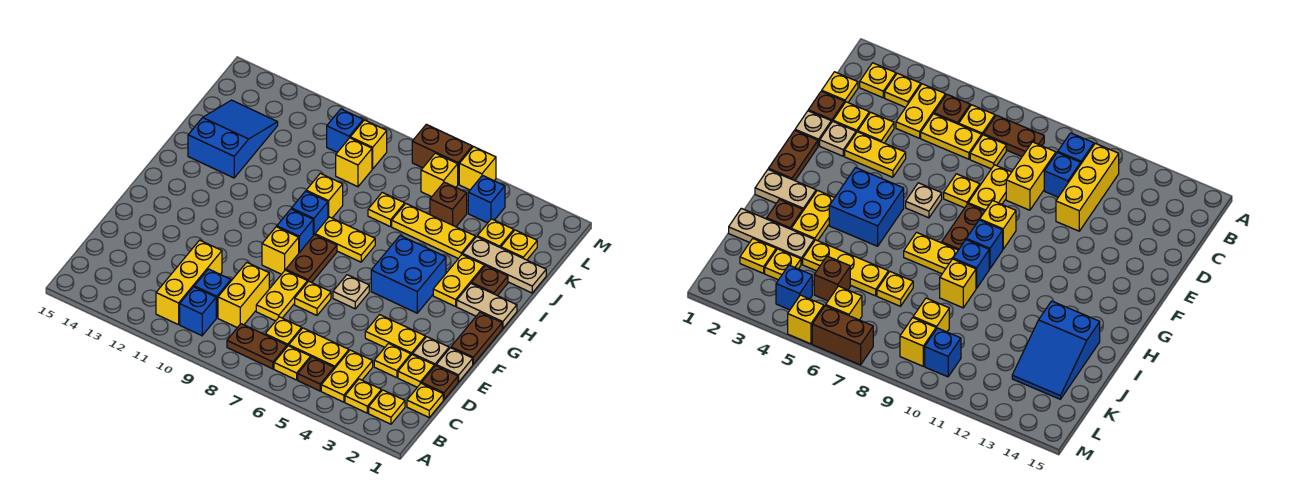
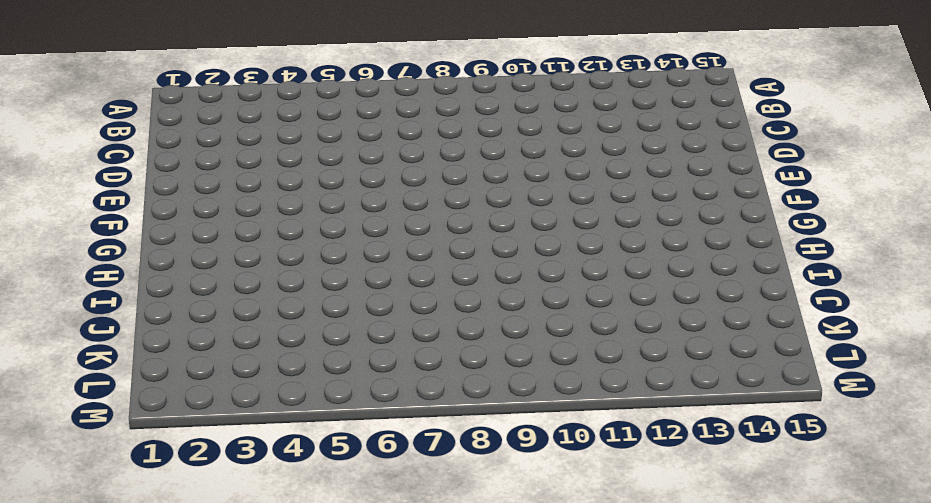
none -> yellow plate B2 level 1
none -> yellow plate B3 level 1
none -> yellow plate B4:C4 level 1
none -> brown plate B5 level 1

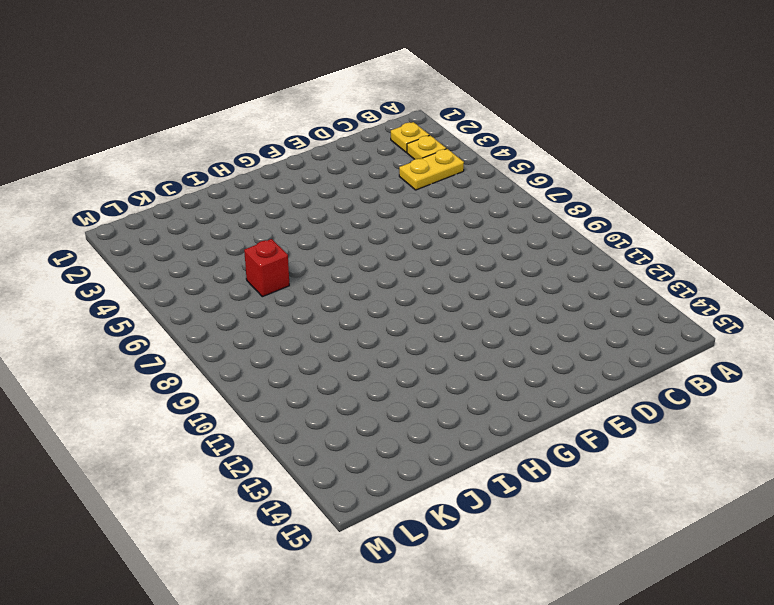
red brick J6 level 1 -> yellow plate J4:J6 level 1
none -> brown plate B5 level 1
none -> yellow plate B6 level 1
none -> brown plate B7:B8 level 1
none -> blue brick B10 level 1

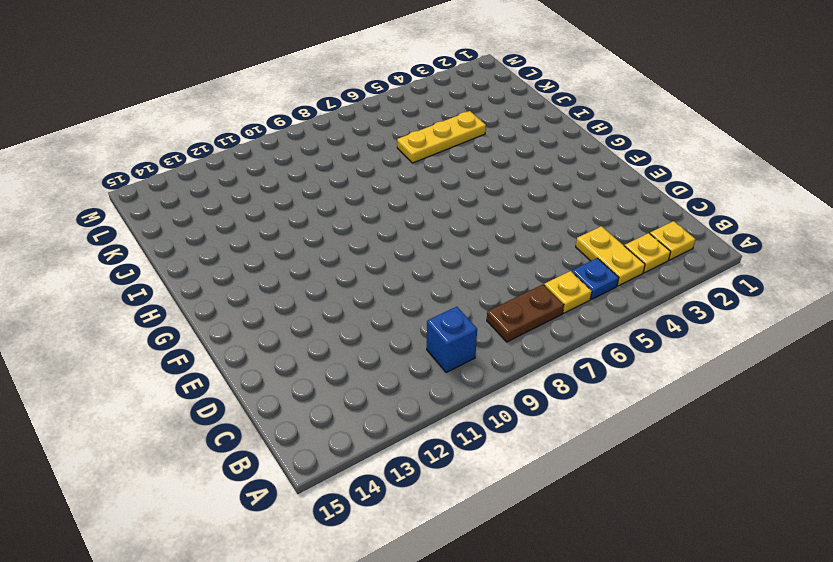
blue plate B5 level 1 -> brown plate B5 level 1
none -> yellow brick B11:D11 level 1
none -> yellow plate C1 level 1
none -> yellow plate C5:C6 level 1
none -> yellow plate C7 level 1

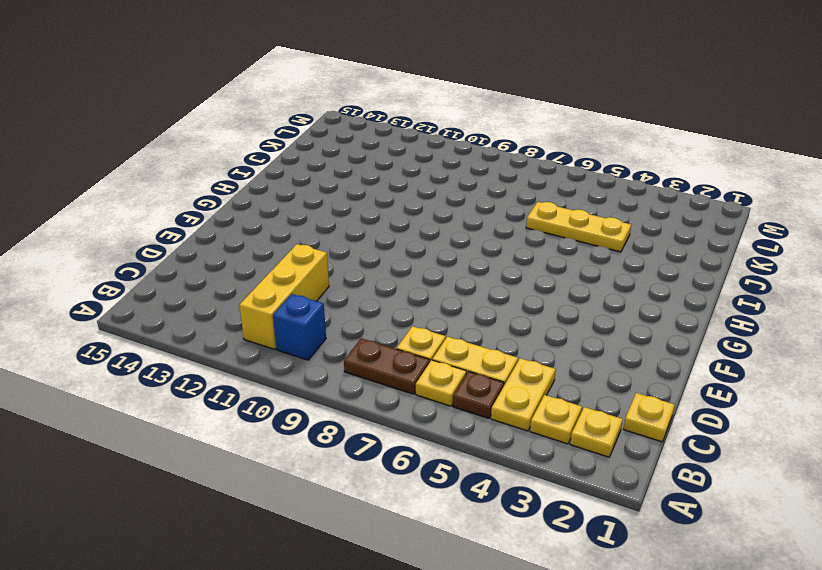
none -> yellow brick C9:D9 level 1
none -> blue brick C10 level 1
none -> brown plate D1 level 1
none -> yellow plate D2 level 1

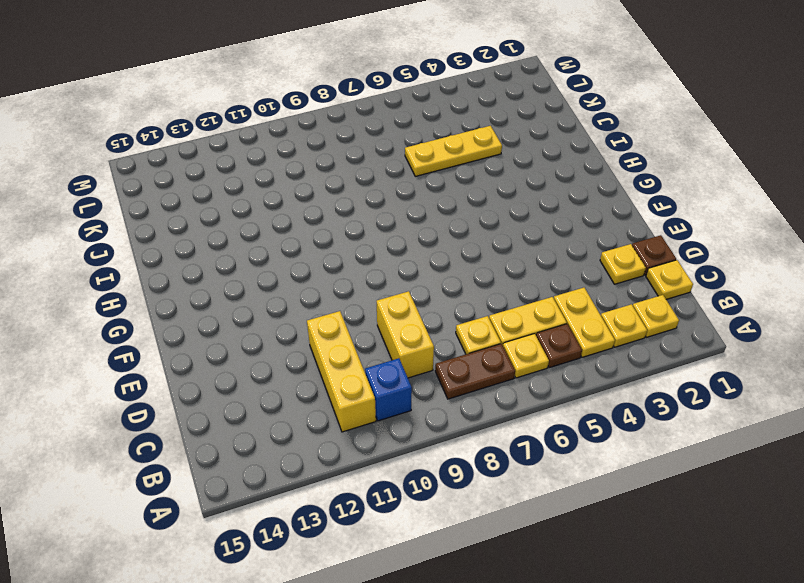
none -> blue brick C10 level 1
none -> yellow plate D3 level 1
none -> yellow plate D8:E8 level 1
none -> tan plate E1 level 1

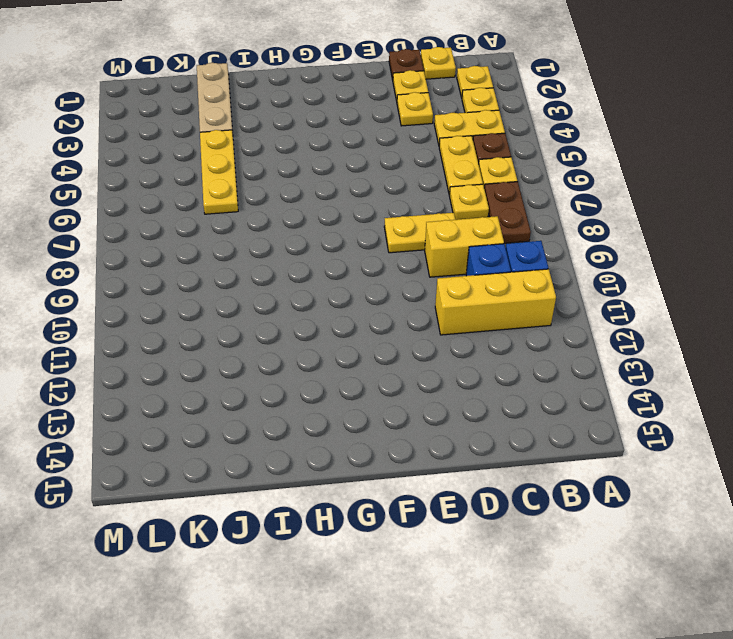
none -> tan plate E1 level 1
none -> tan plate E2 level 1
none -> yellow plate E3:E4 level 1
none -> yellow plate E7 level 1

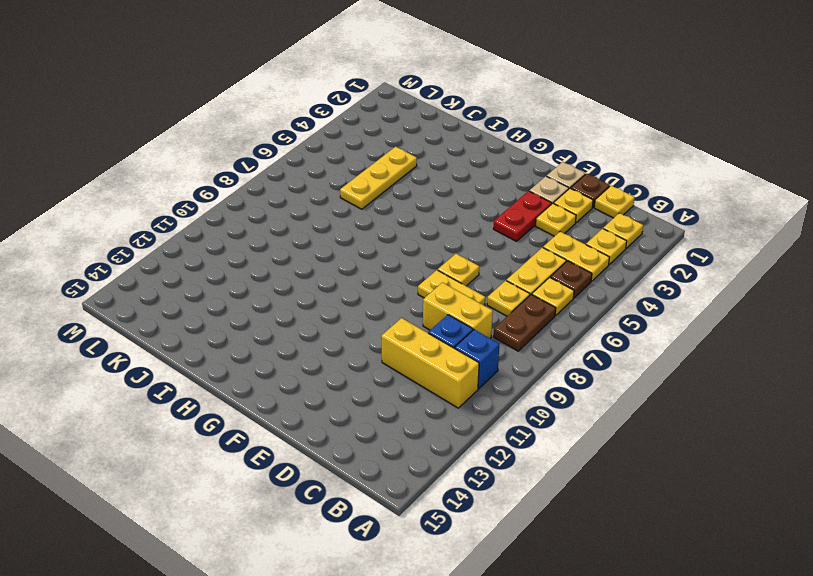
red plate E3:E4 level 1 -> yellow plate E3:E4 level 1
none -> brown plate F1:G1 level 1
none -> tan plate F6 level 1
none -> brown plate F8:G8 level 1
none -> yellow brick F9 level 1

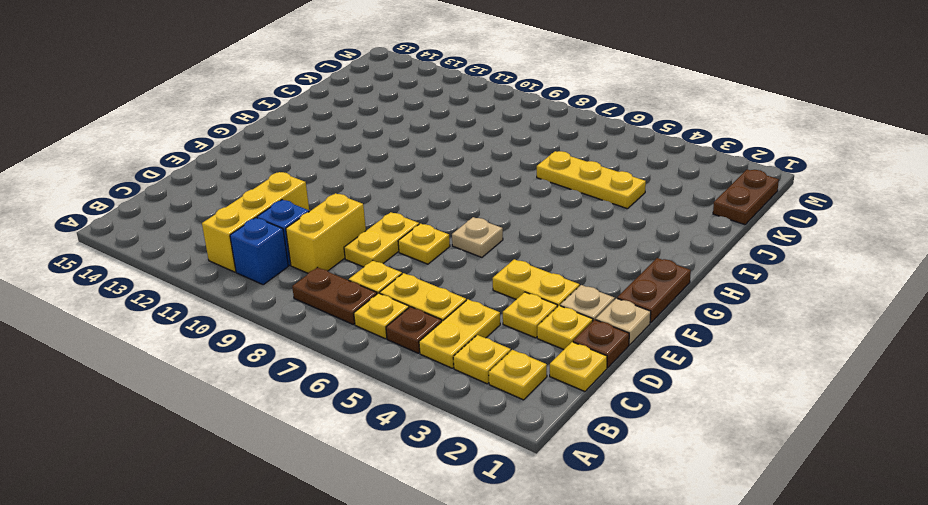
brown plate K1:L1 level 1 -> brown plate F8:G8 level 1
none -> yellow brick F9 level 1
none -> blue brick G4:H5 level 1
none -> blue brick G9 level 1
none -> tan plate H1:H2 level 1

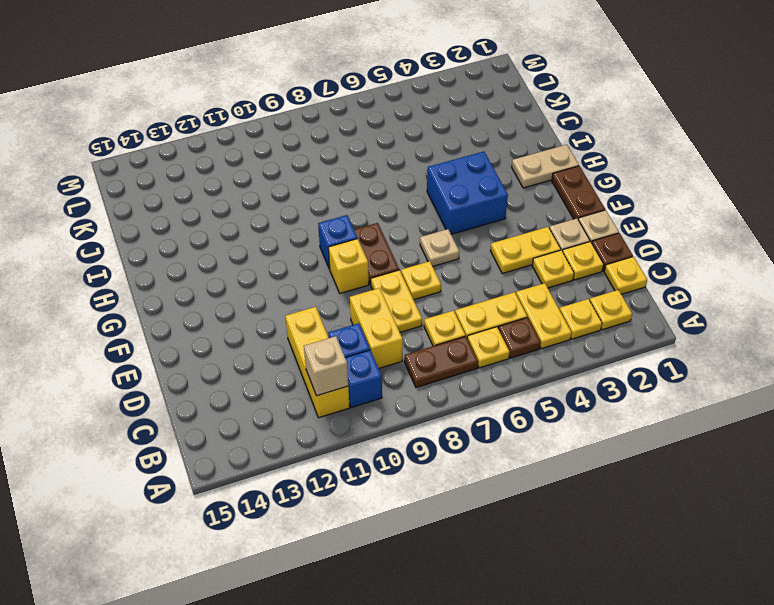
tan brick B11 level 2 -> none
none -> yellow plate H3:I3 level 1
none -> yellow plate H7:H8 level 1
none -> blue brick H9 level 1
none -> brown plate I2 level 1

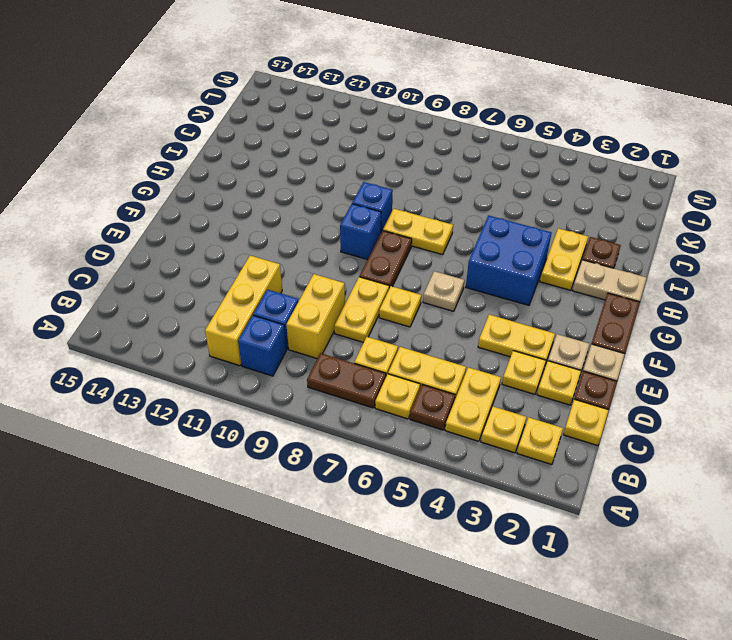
none -> yellow brick F9 level 1
none -> yellow brick I9 level 1
none -> blue slope I13:K14 level 1 top I
none -> tan plate J1:J3 level 1

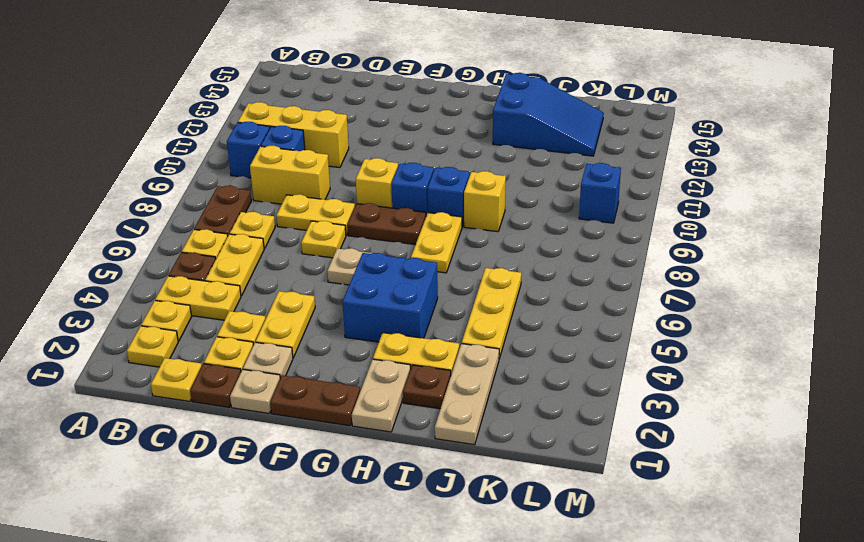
none -> yellow plate J7 level 1
none -> yellow plate K2 level 1
none -> yellow plate K3 level 1
none -> brown brick K5 level 1

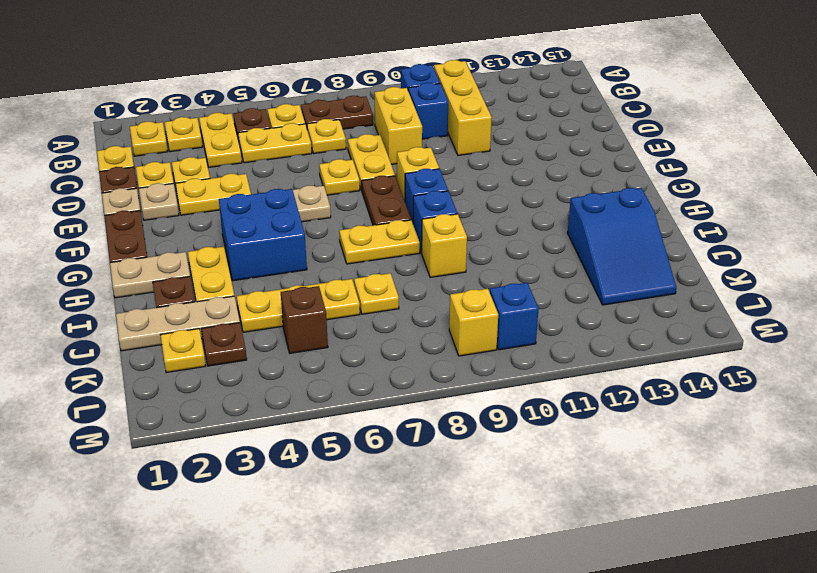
brown plate K3 level 1 -> yellow plate K3 level 1
none -> yellow brick K9 level 1
none -> blue brick L4 level 1
none -> yellow brick L6 level 1
none -> yellow brick M5 level 1

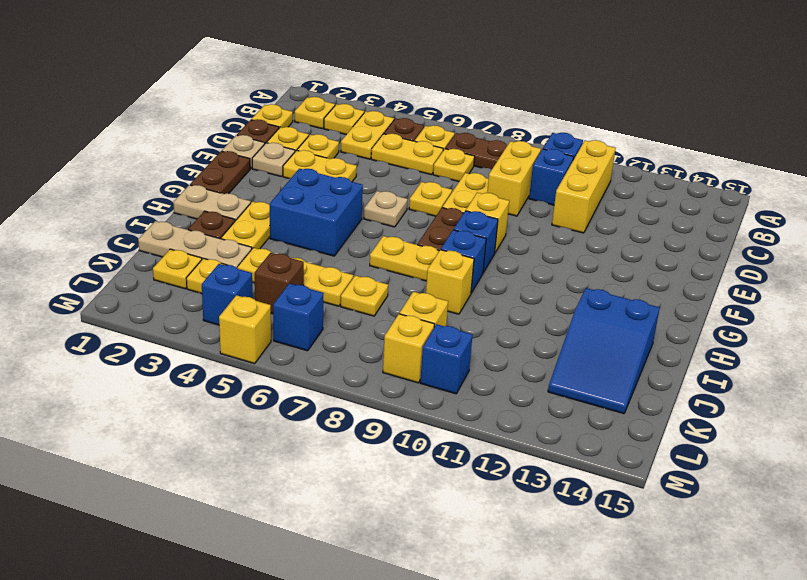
blue brick L6 level 1 -> yellow brick L6 level 1
none -> brown brick M6:M7 level 1

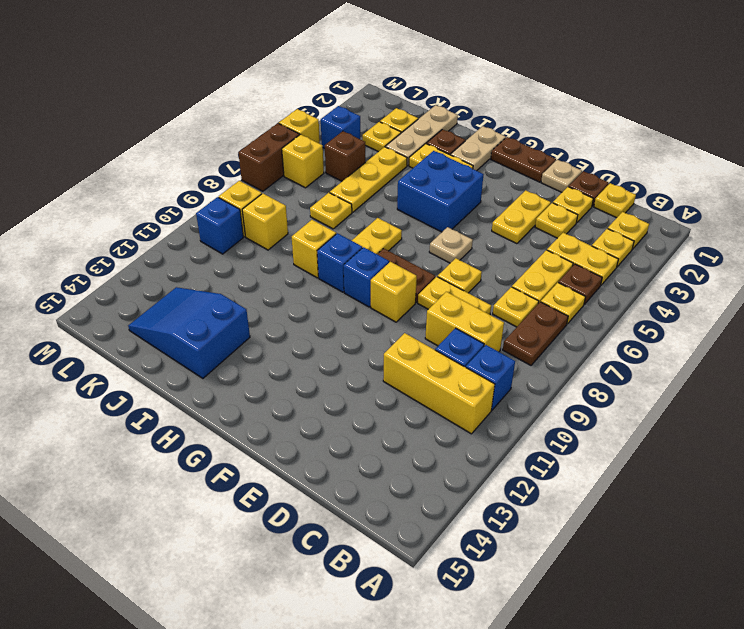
none -> tan plate E2 level 1

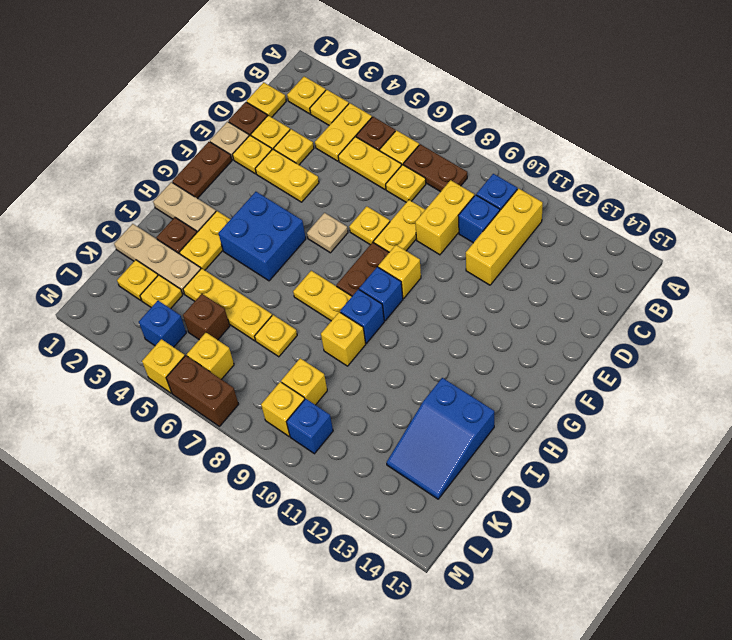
yellow plate E2 level 1 -> tan plate E2 level 1

